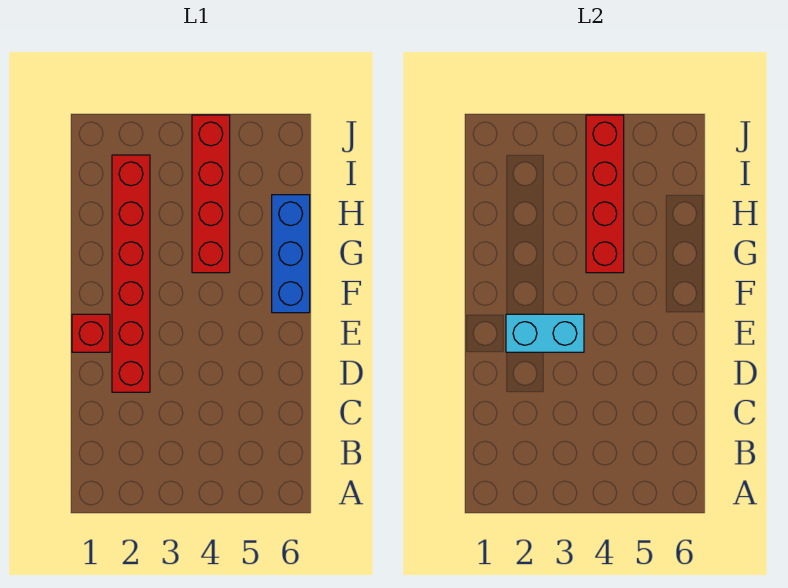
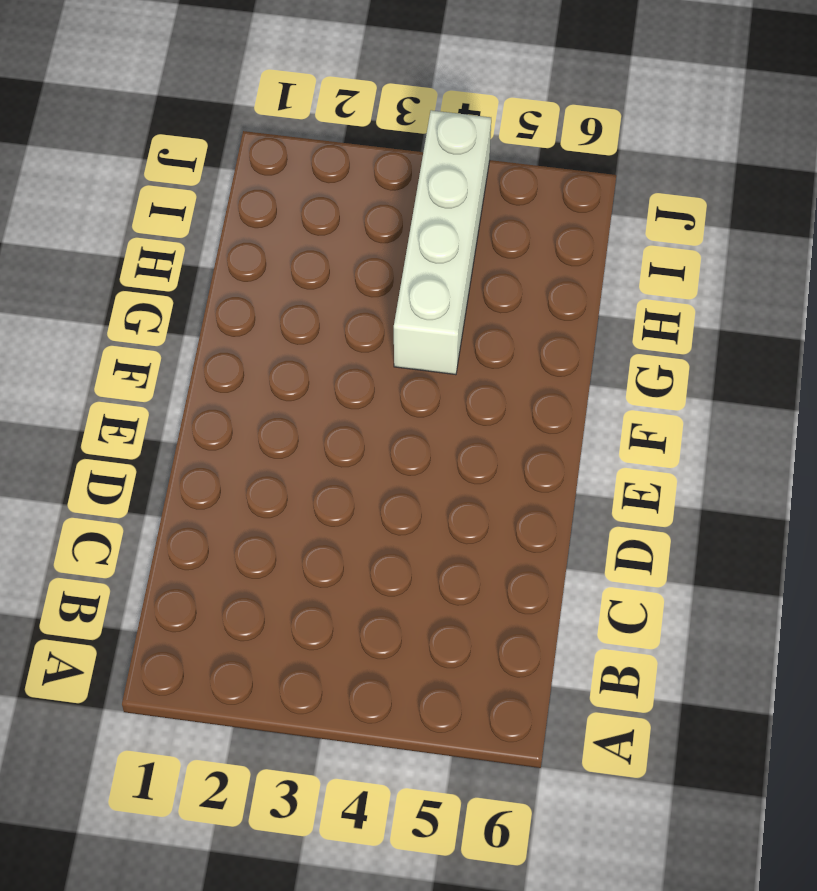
white brick G4:J4 level 1 -> red brick G4:J4 level 1
none -> red brick D2:I2 level 1
none -> red brick E1 level 1

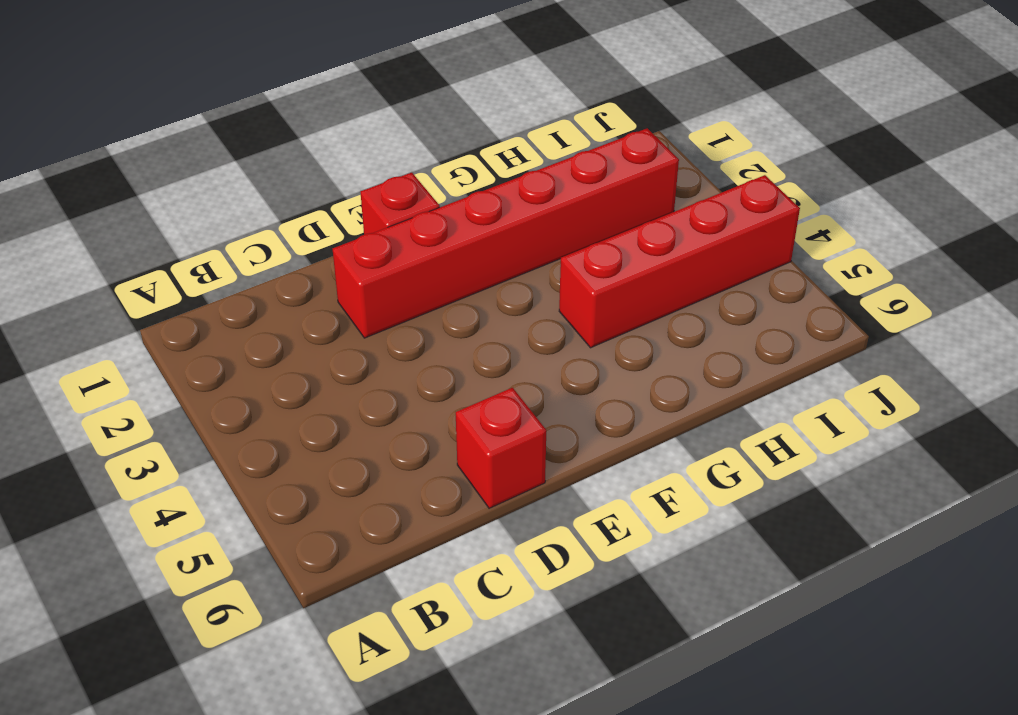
red brick D6 level 1 -> none
none -> blue brick F6:H6 level 1
none -> cyan brick E2:E3 level 2

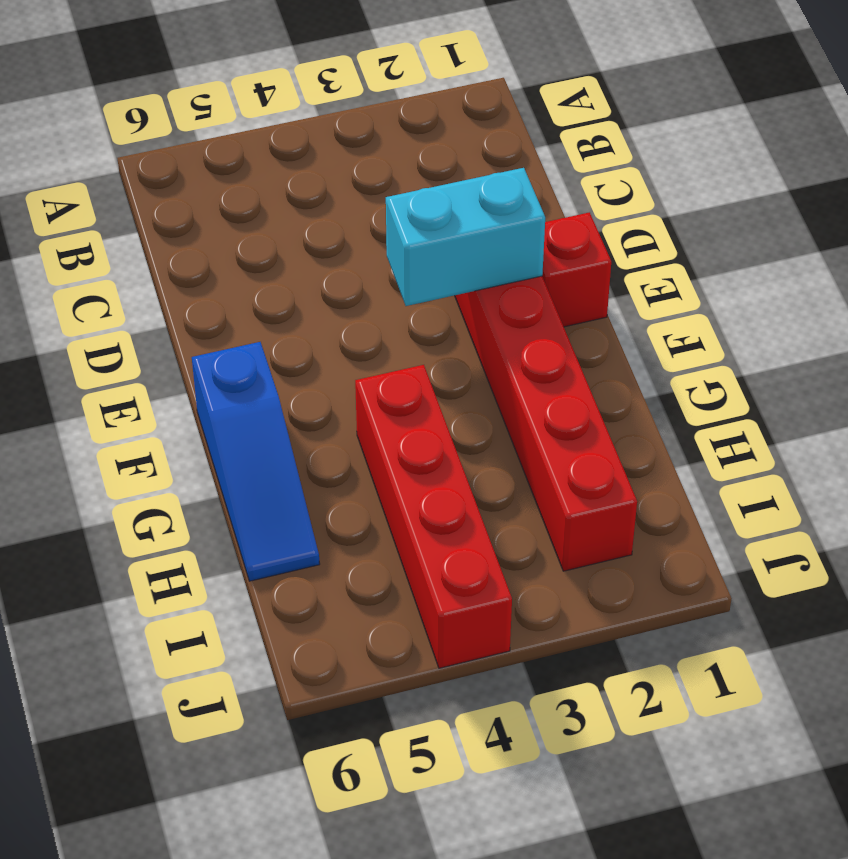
blue slope F6:H6 level 1 top F -> blue brick F6:H6 level 1
none -> red brick G4:J4 level 2

